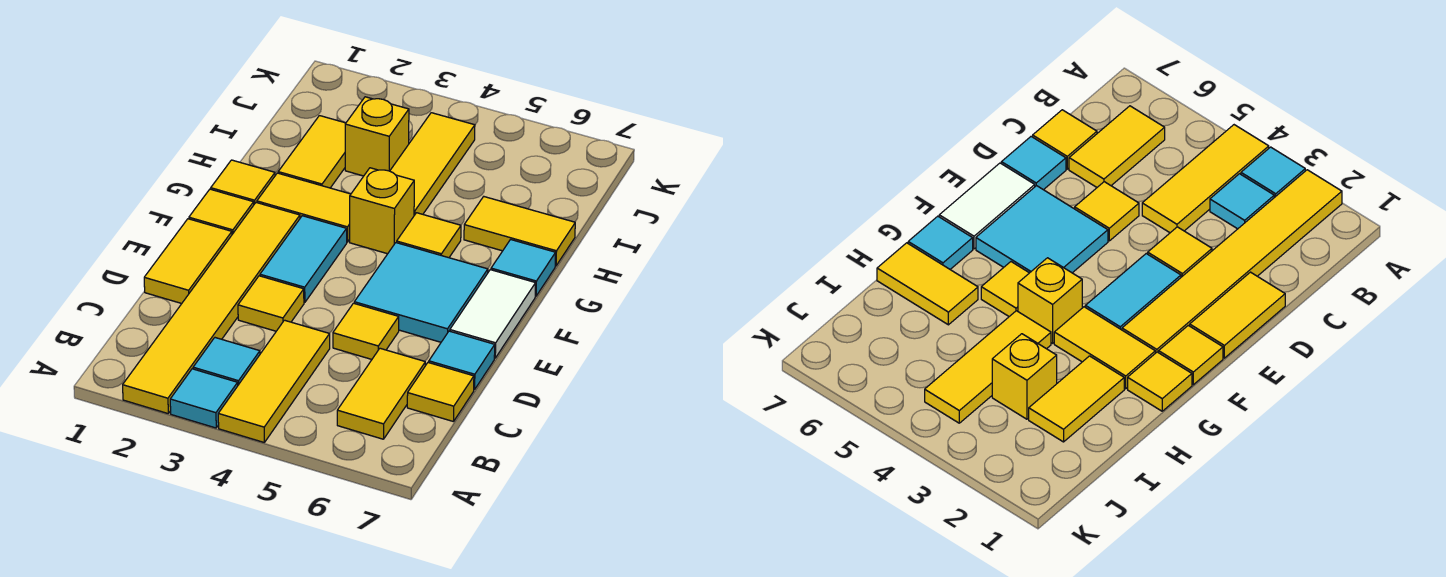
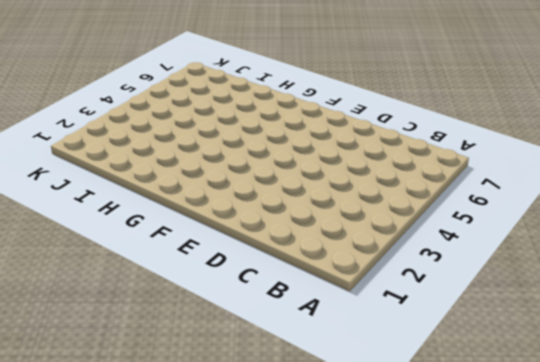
none -> yellow tile A2:F2 level 1
none -> cyan tile A3 level 1
none -> yellow tile A4:C4 level 1

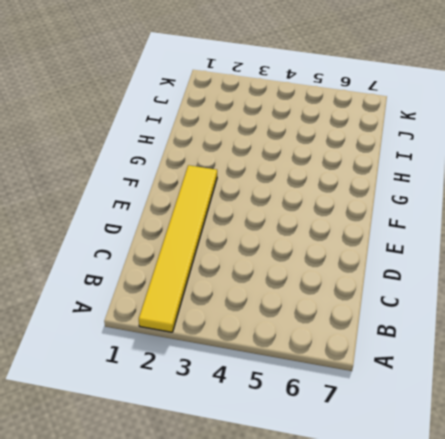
none -> cyan tile A3 level 1
none -> yellow tile A4:C4 level 1
none -> cyan tile B3 level 1

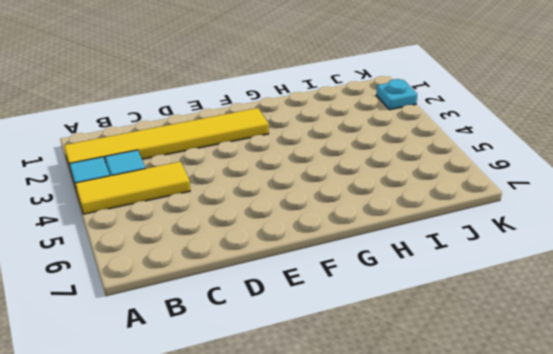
cyan plate K2 level 1 -> none
none -> yellow tile B6:C6 level 1
none -> yellow tile C7 level 1
none -> yellow tile D1:E1 level 1

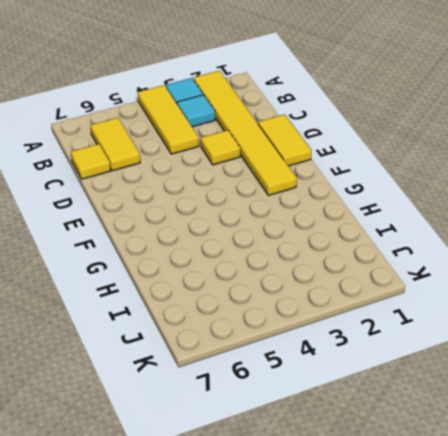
none -> yellow tile D5 level 1
none -> cyan tile D7 level 1
none -> cyan tile E3:F3 level 1

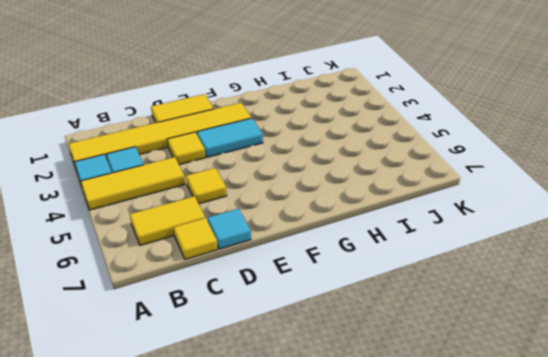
none -> cyan tile E5:F6 level 1
none -> white tile E7:F7 level 1
none -> yellow tile F1 level 1

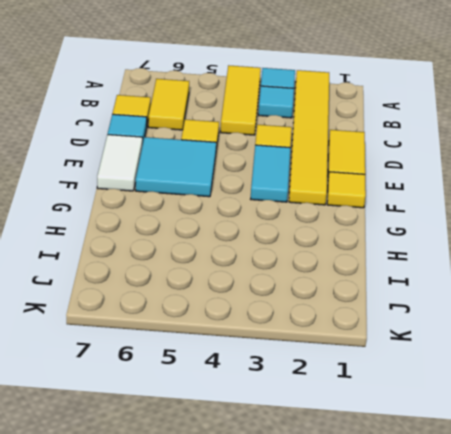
none -> yellow tile G1 level 1
none -> yellow tile G2:G3 level 1
none -> yellow brick G4 level 1

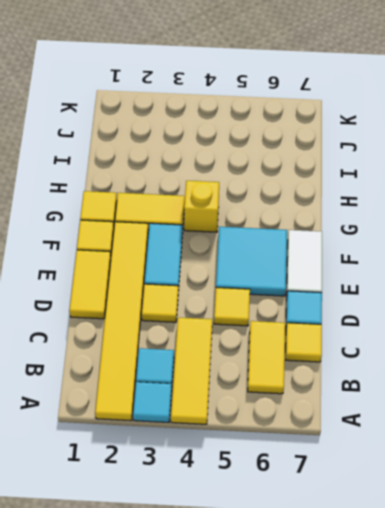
none -> yellow tile G5 level 1
none -> cyan tile G7 level 1
none -> yellow tile H2:I2 level 1

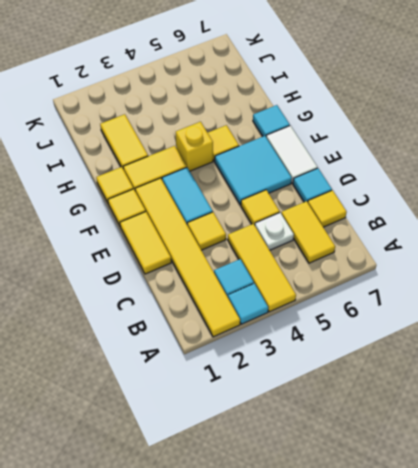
white plate C5 level 1 -> none
none -> yellow tile H4:J4 level 1
none -> yellow tile H6:H7 level 1
none -> yellow brick I3 level 1

